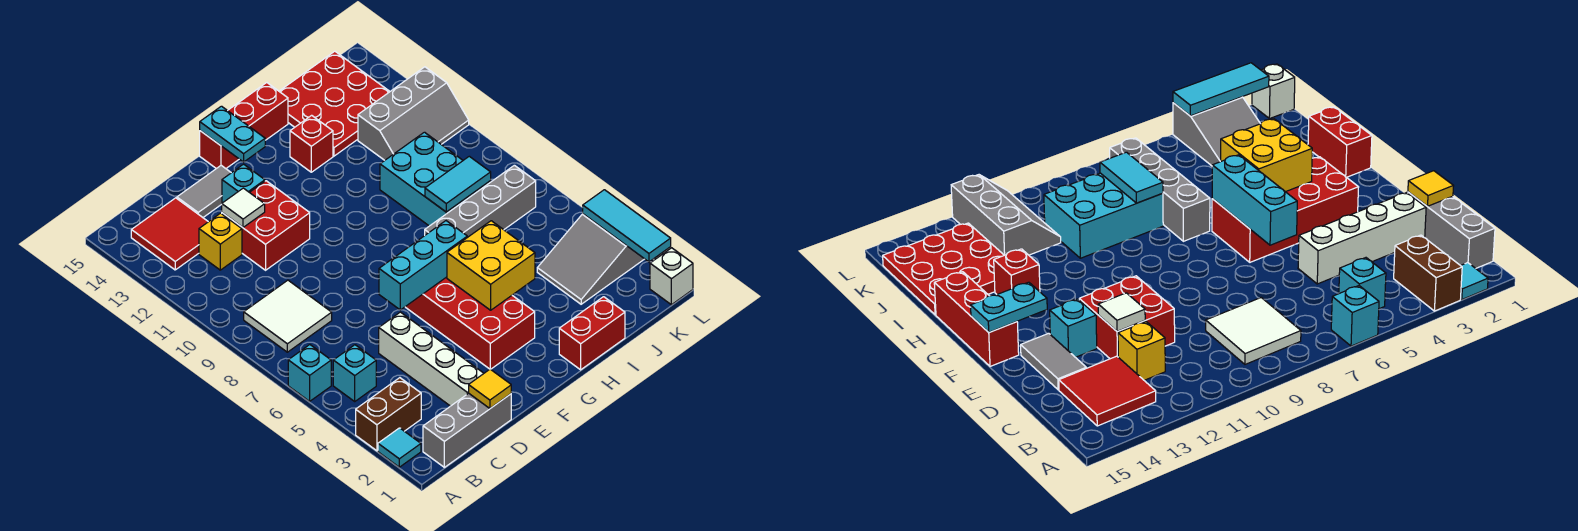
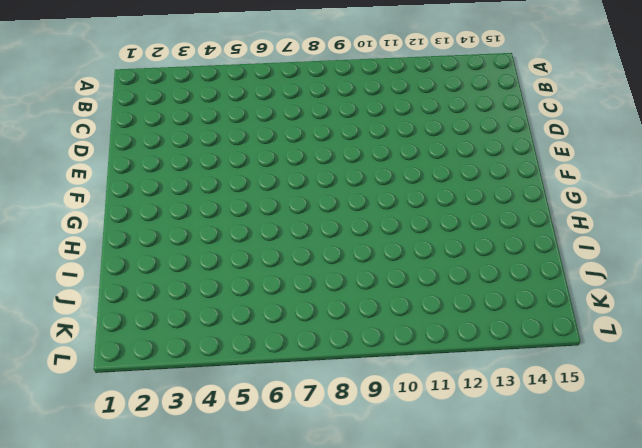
none -> cyan tile A2 level 1
none -> brown brick A3:B3 level 1
none -> cyan brick A6 level 1

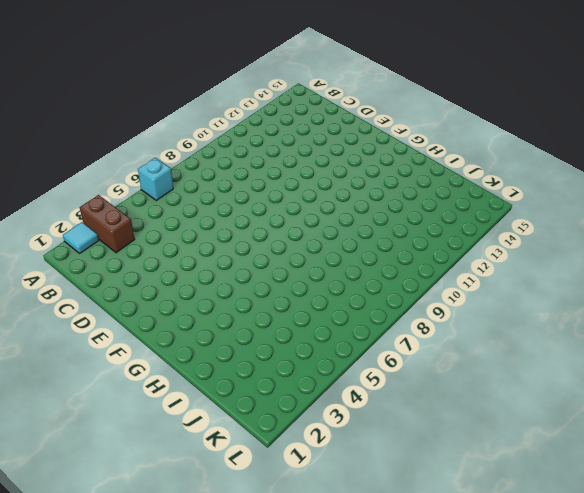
none -> grey brick B1:D1 level 1
none -> cyan brick B5 level 1
none -> white tile B8:C9 level 1

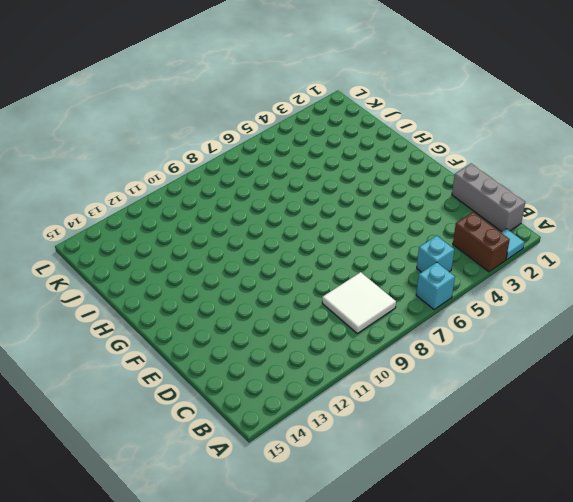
none -> red tile B13:C14 level 1
none -> yellow brick C12 level 1
none -> white brick D2:D5 level 1

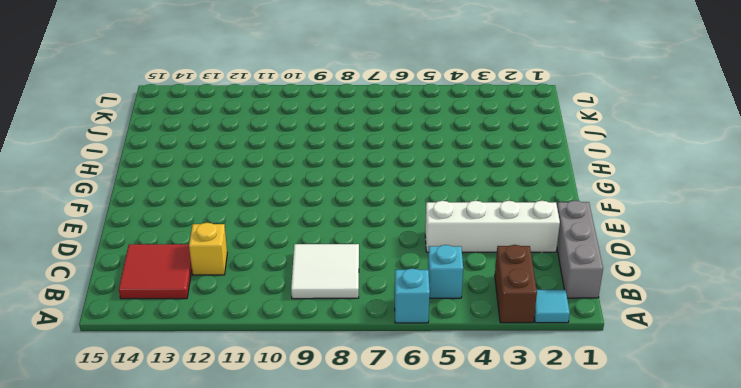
none -> red brick D11:E12 level 1
none -> grey tile D14:E14 level 1
none -> cyan brick E13 level 1

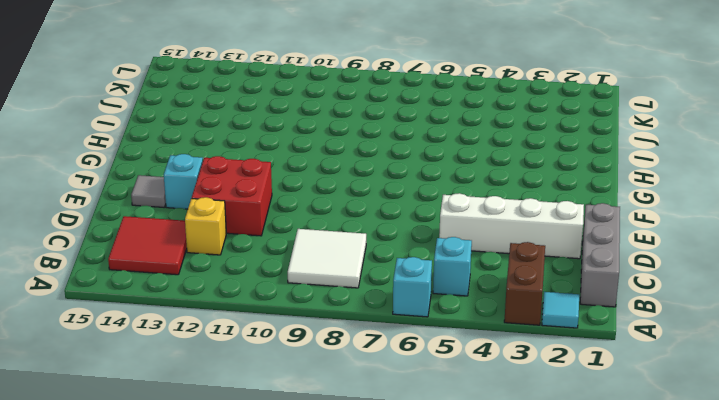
grey tile E14 level 1 -> grey tile D14:E14 level 1
none -> red brick F3:G6 level 1
none -> red brick F15:H15 level 1
none -> red brick H1:I1 level 1

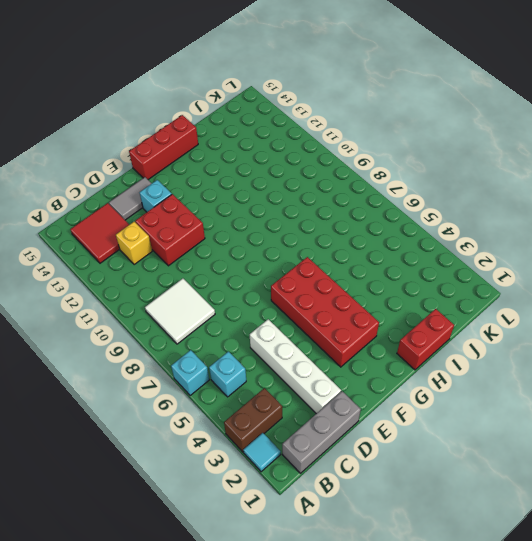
none -> grey brick H7:K7 level 1
none -> red brick H13 level 1
none -> cyan brick I8:J10 level 1

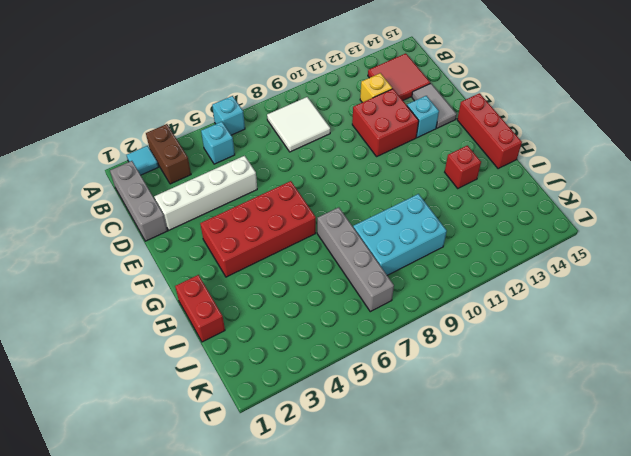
none -> red plate I13:K15 level 1
none -> grey slope J3:L4 level 1 top L
none -> grey slope J11:L12 level 1 top 12

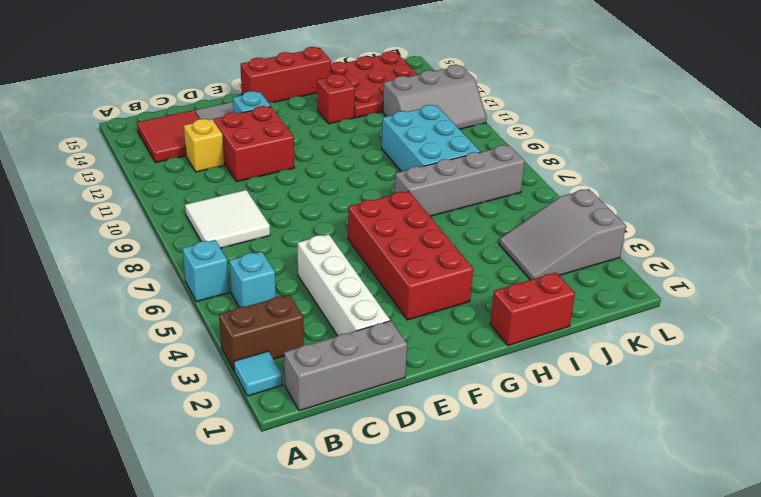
none -> white brick L1 level 1
none -> yellow tile D1 level 2
none -> white tile D12 level 2

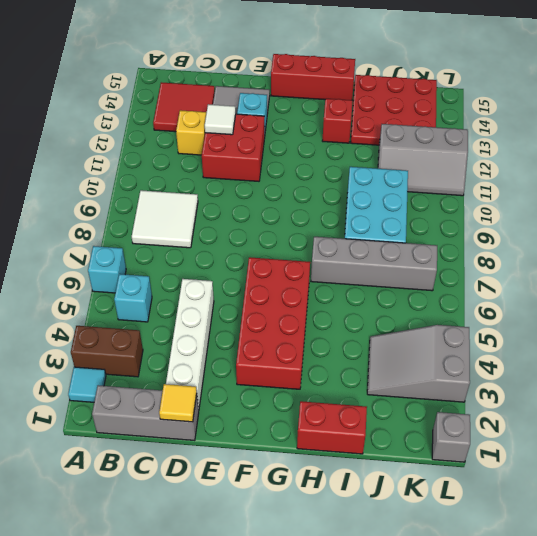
grey brick L1 level 1 -> white brick L1 level 1
none -> cyan brick E6:G6 level 2
none -> cyan plate F14:F15 level 2
none -> yellow brick G4:H5 level 2

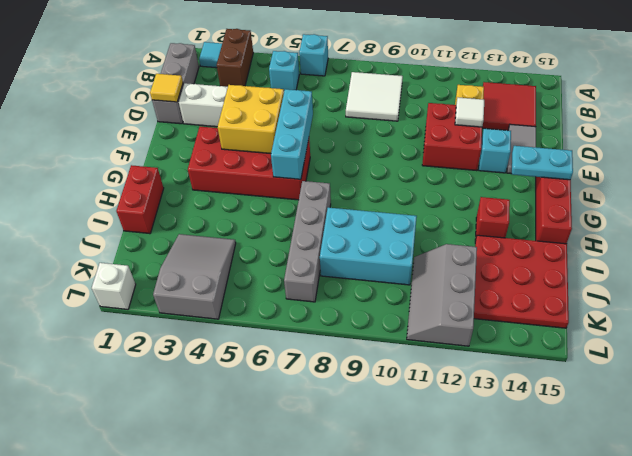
yellow brick E4:F5 level 2 -> yellow brick G4:H5 level 2
none -> cyan tile I8:J8 level 2
none -> cyan tile L2:L4 level 2

